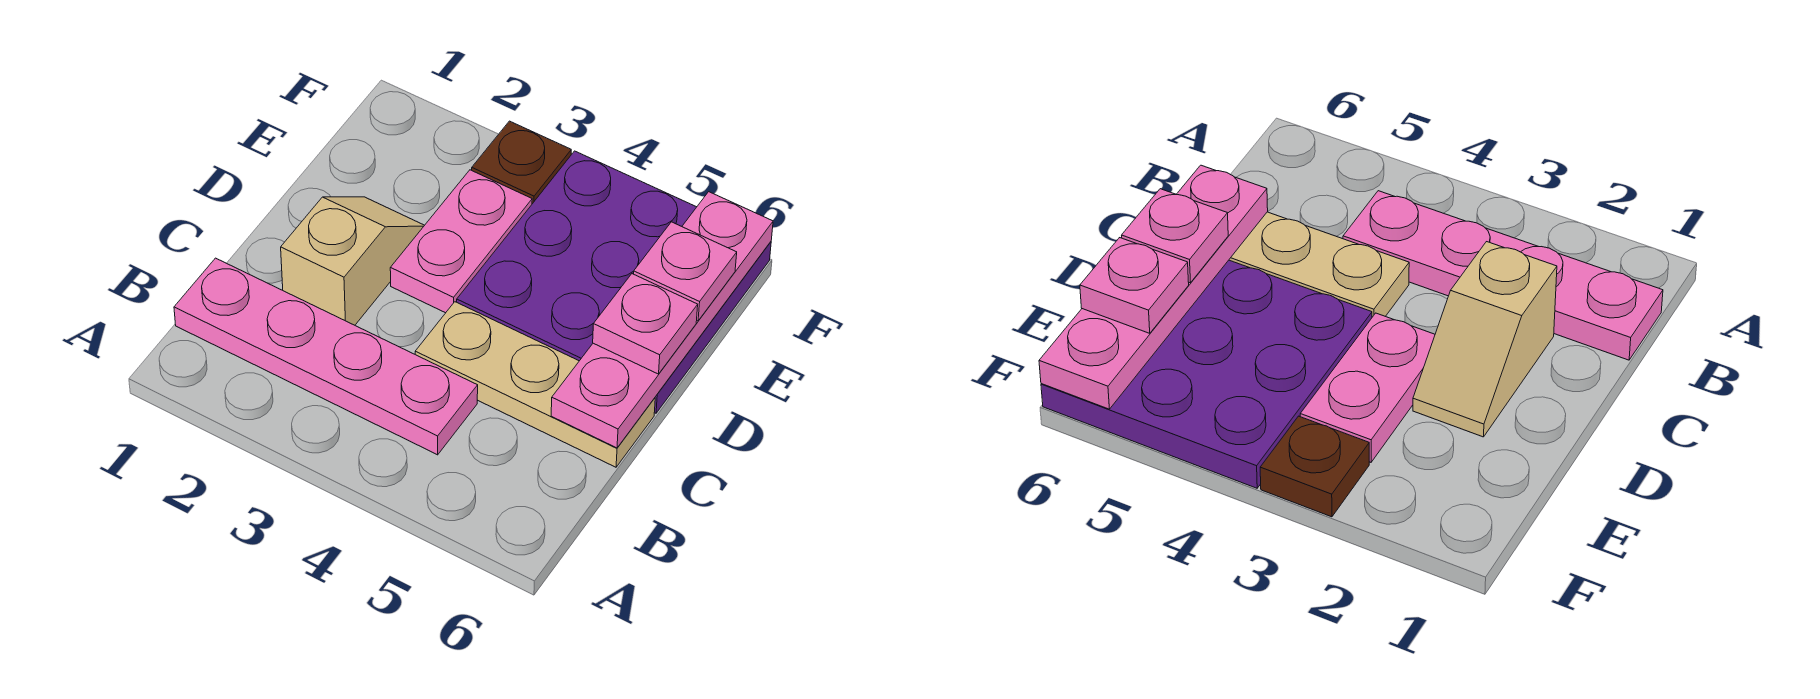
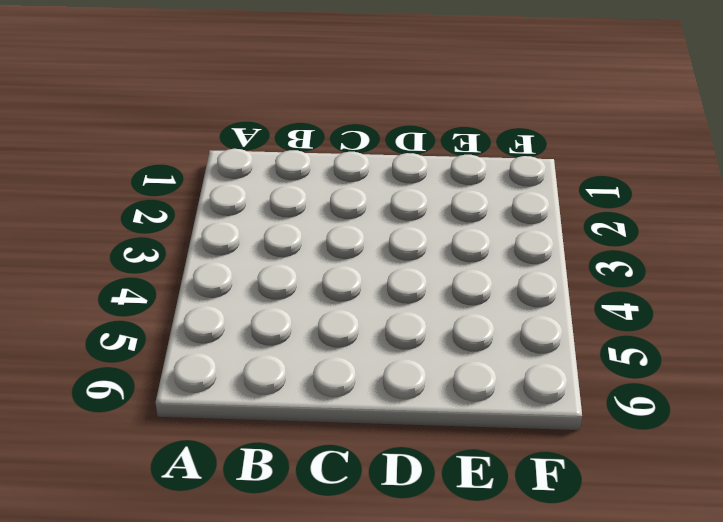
none -> pink plate B1:B4 level 1
none -> tan slope C2:D2 level 1 top C

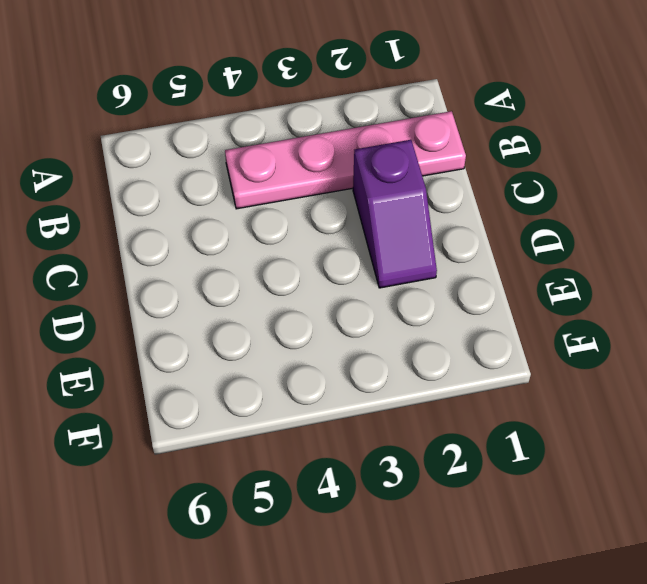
purple slope C2:D2 level 1 top C -> tan slope C2:D2 level 1 top C
none -> tan plate C4:C6 level 1
none -> pink plate D3:E3 level 1

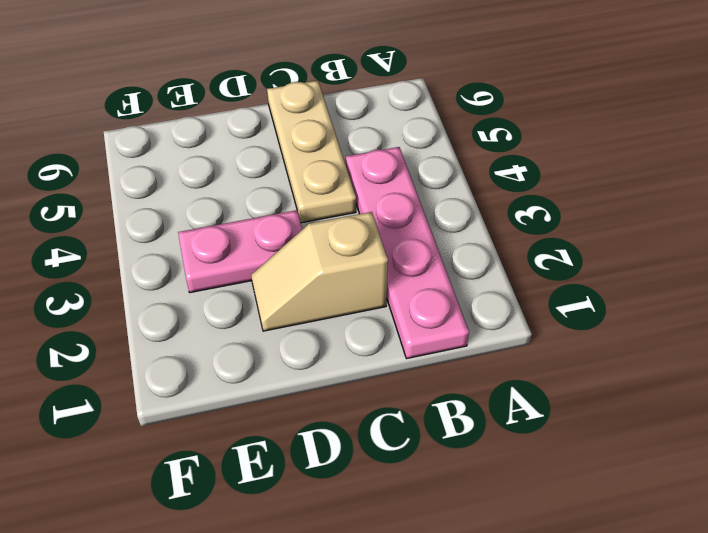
none -> purple plate D4:F6 level 1
none -> brown plate F3 level 1

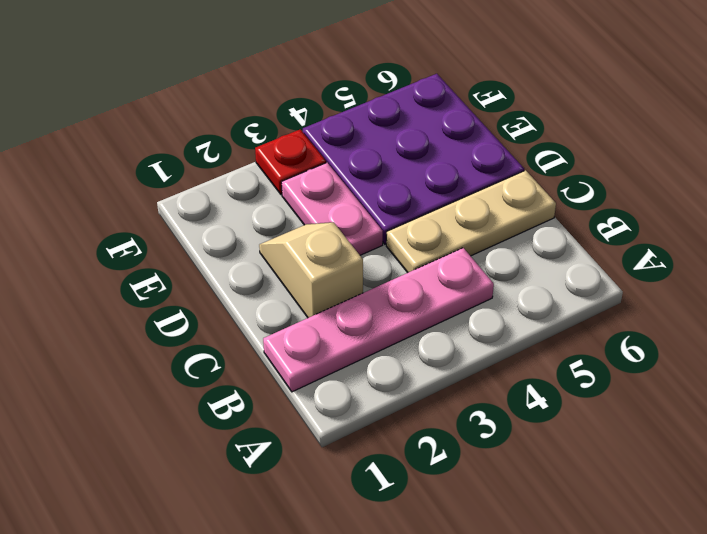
red plate F3 level 1 -> brown plate F3 level 1
none -> pink plate C6:F6 level 2
none -> pink plate D6 level 3

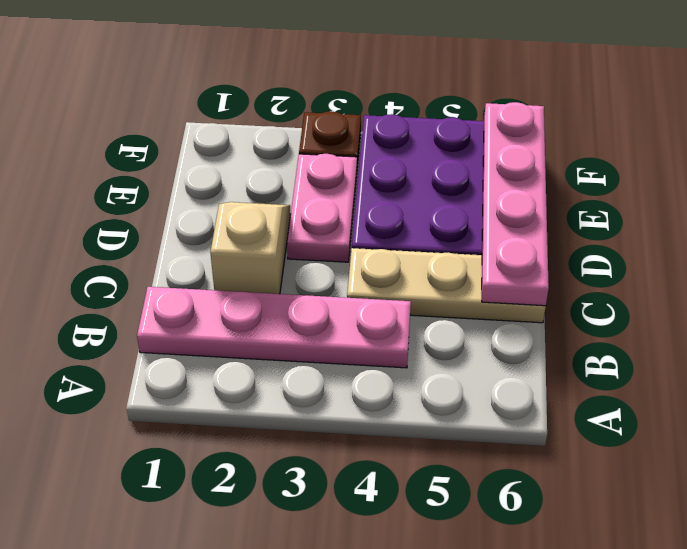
none -> pink plate D6 level 3
none -> pink plate E6 level 3

